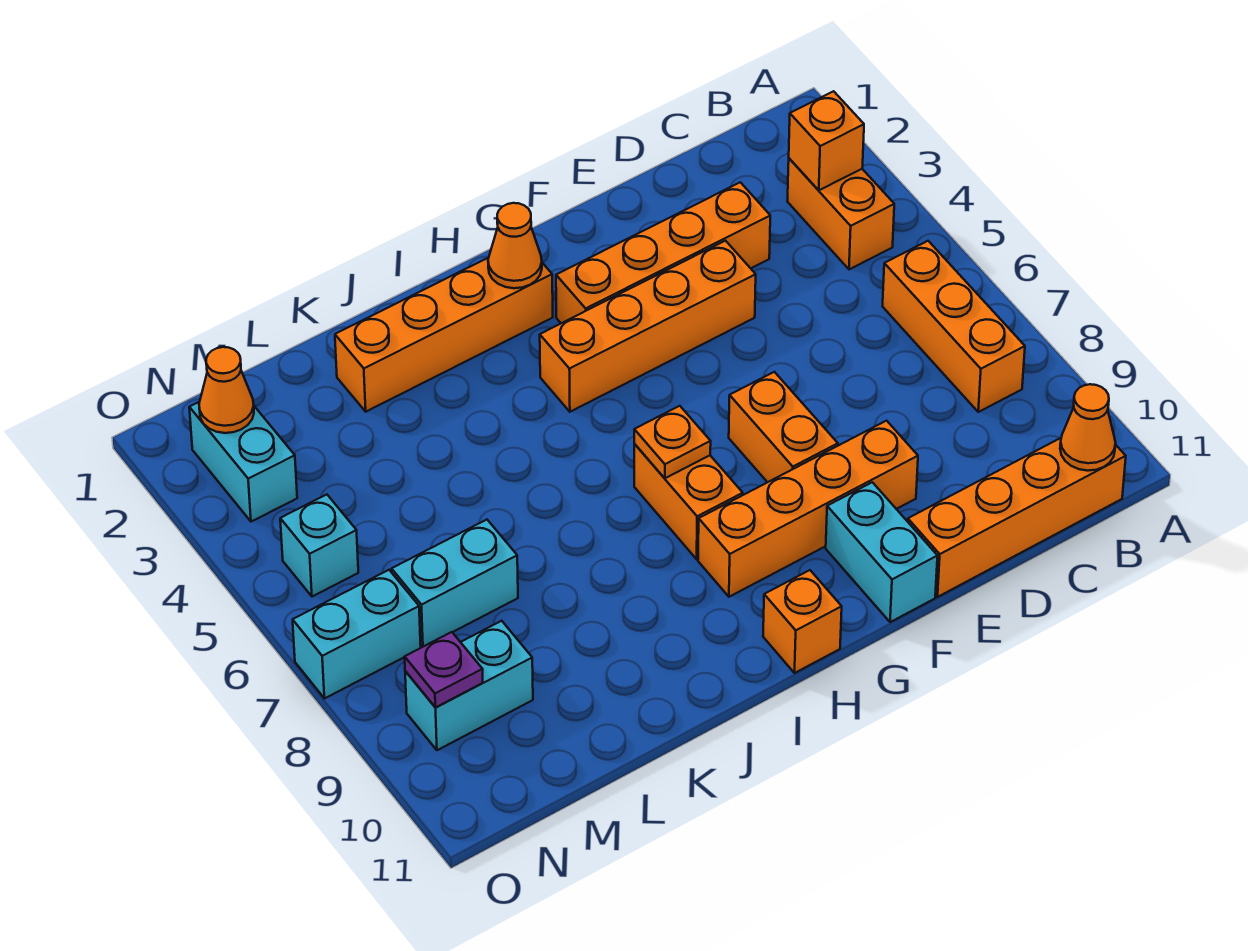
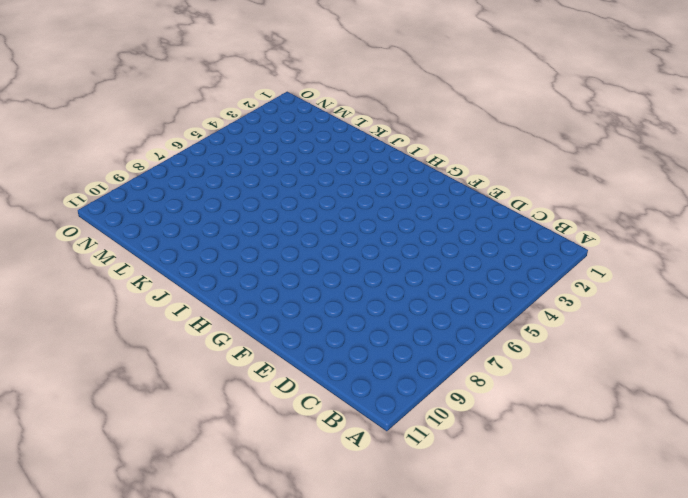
none -> orange brick B3:B4 level 1
none -> orange brick B6:B8 level 1
none -> orange brick B11:E11 level 1

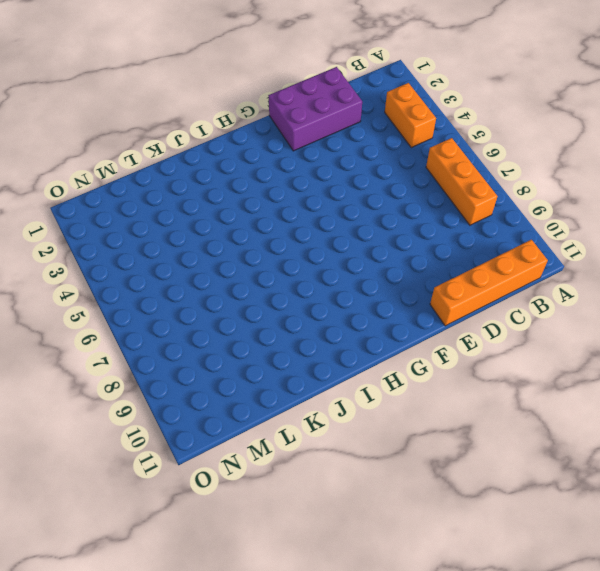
purple brick D1:F2 level 1 -> none
none -> orange brick D3:G3 level 1
none -> orange brick E4:H4 level 1
none -> orange brick E9:H9 level 1

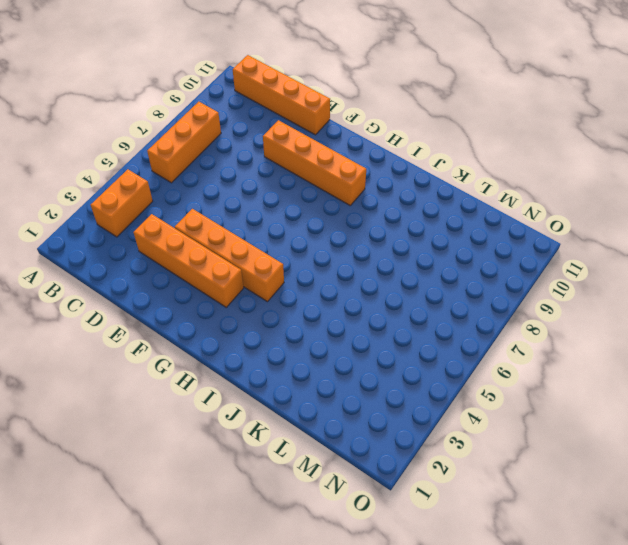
none -> orange brick F7:F8 level 1
none -> cyan brick F10:F11 level 1
none -> orange brick H2:K2 level 1

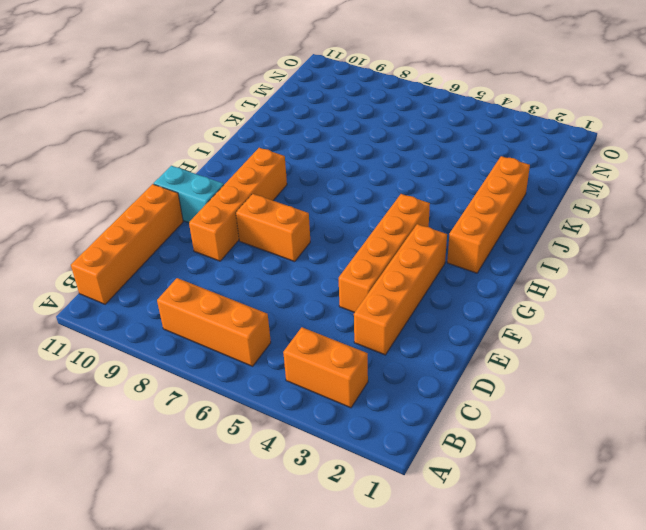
none -> orange brick H7:H8 level 1
none -> orange brick H11 level 1
none -> cyan brick L7:M7 level 1

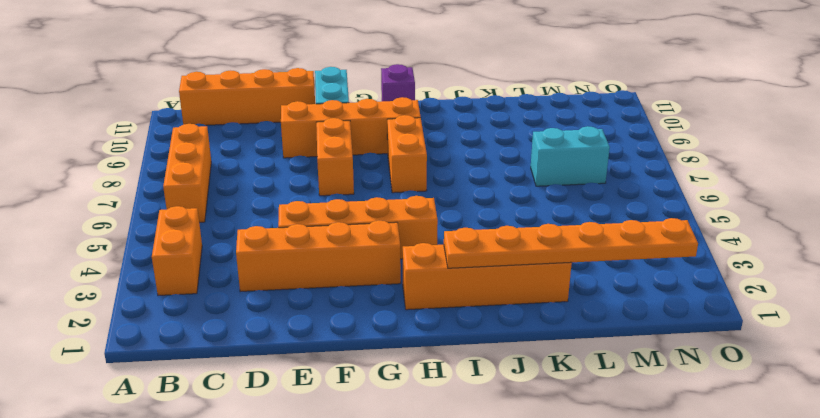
purple brick H11 level 1 -> orange brick H11 level 1
orange plate I2:N2 level 2 -> orange cone N2 level 2
none -> cyan brick M9:N9 level 1
none -> cyan brick N2:N3 level 1
none -> cyan brick N5 level 1

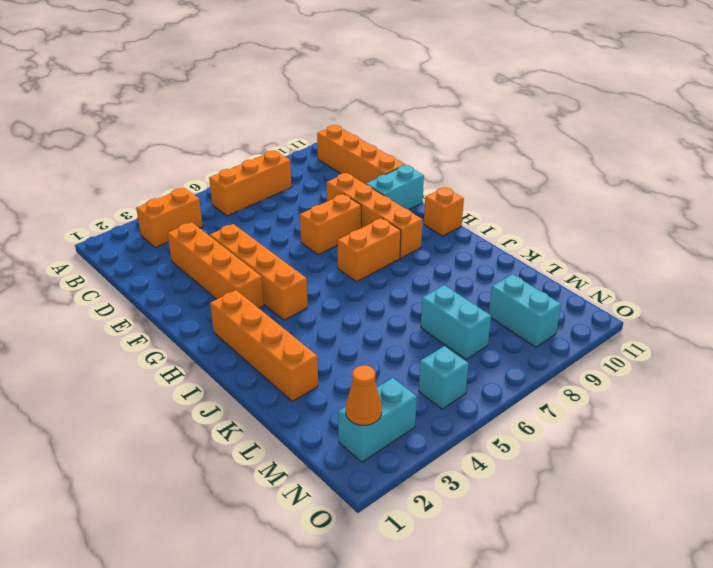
none -> cyan brick N7:O7 level 1
none -> orange brick B3 level 2
none -> orange cone B11 level 2

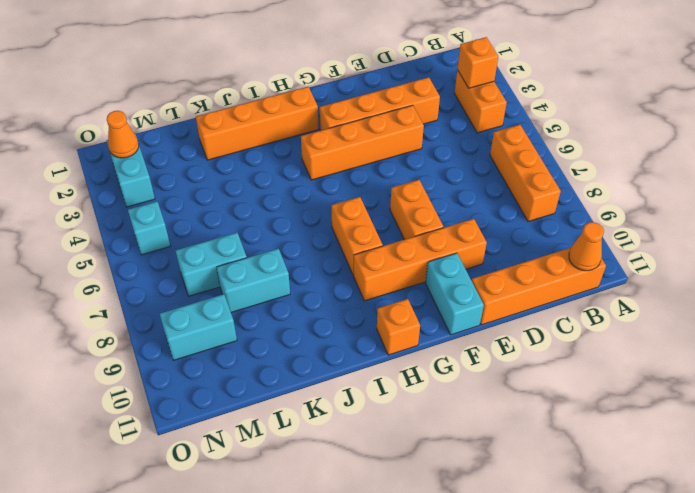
cyan brick K8:L8 level 1 -> cyan brick N7:O7 level 1
none -> orange cone H2 level 2
none -> orange plate H7 level 2
none -> purple plate N9 level 2

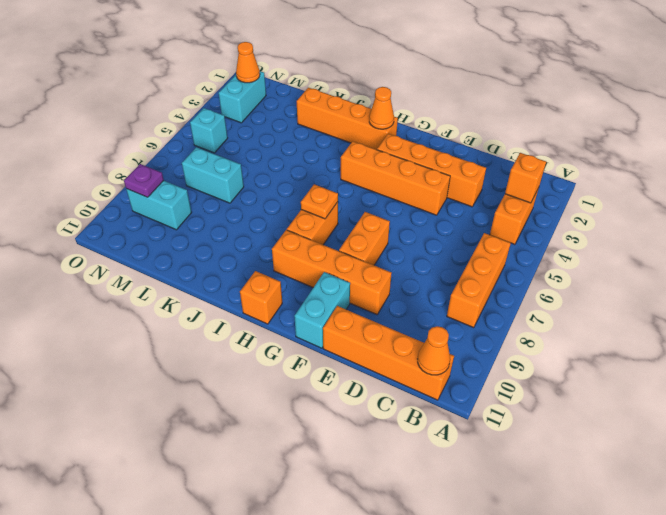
none -> cyan brick N7:O7 level 1

